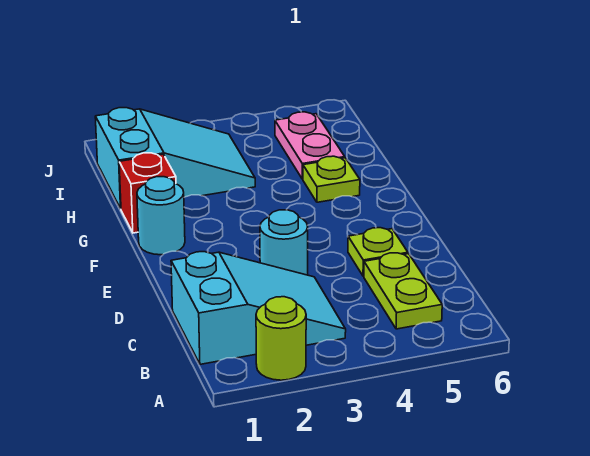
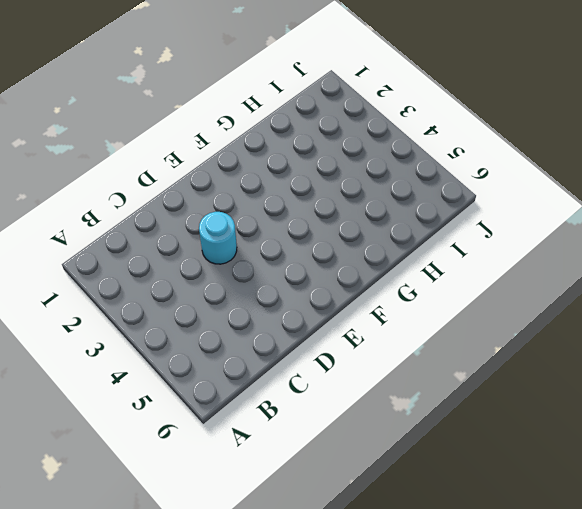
none -> lime round brick A2 level 1
none -> cyan slope B1:C3 level 1 top 1

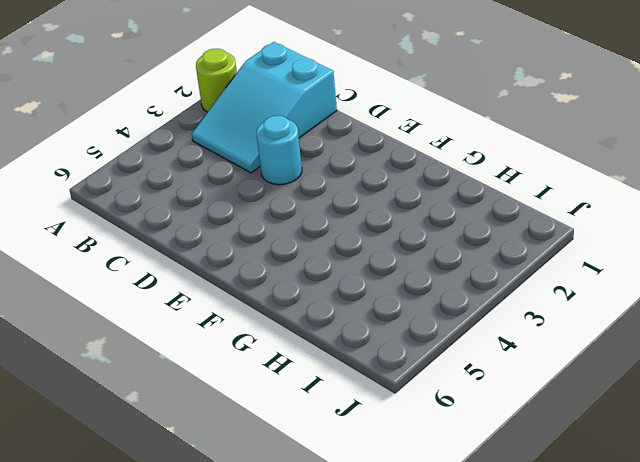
none -> lime plate B5:C5 level 1
none -> lime plate D5 level 1

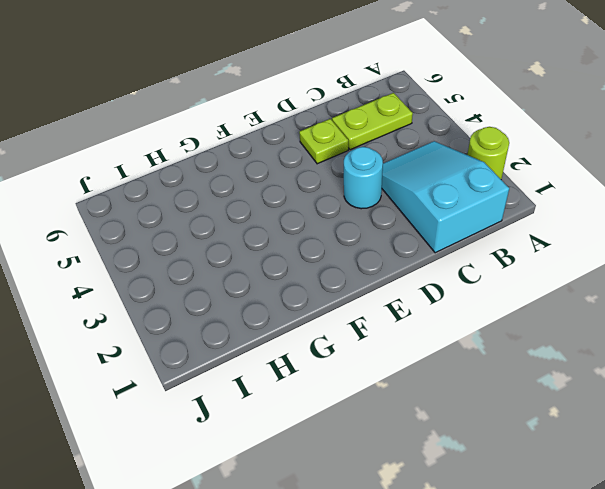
none -> cyan round brick F1 level 1
none -> red brick G1 level 1

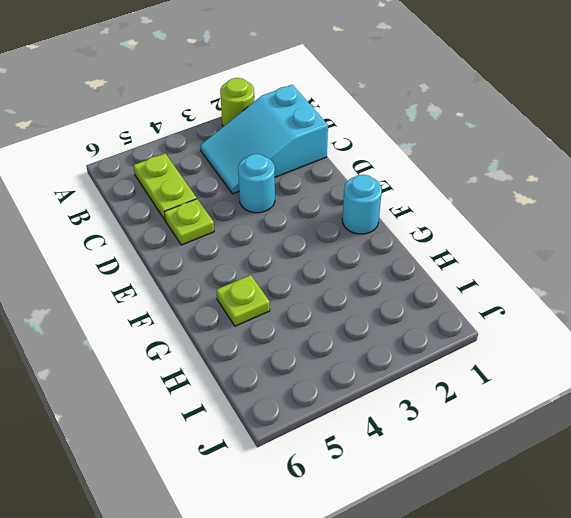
none -> red brick G1 level 1
none -> cyan slope H1:I3 level 1 top 1

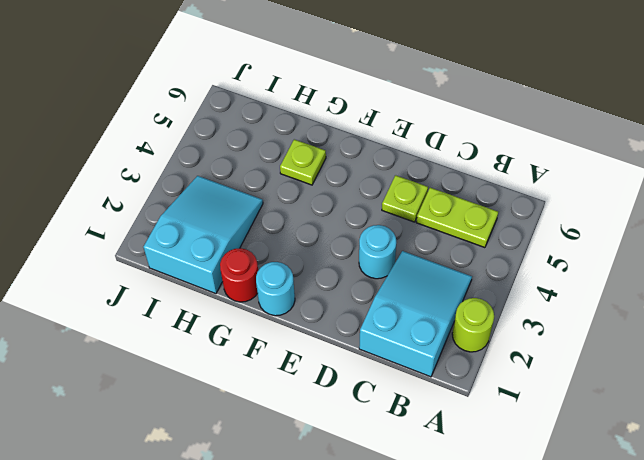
red round brick G1 level 1 -> red brick G1 level 1
none -> pink plate H5:I5 level 1

